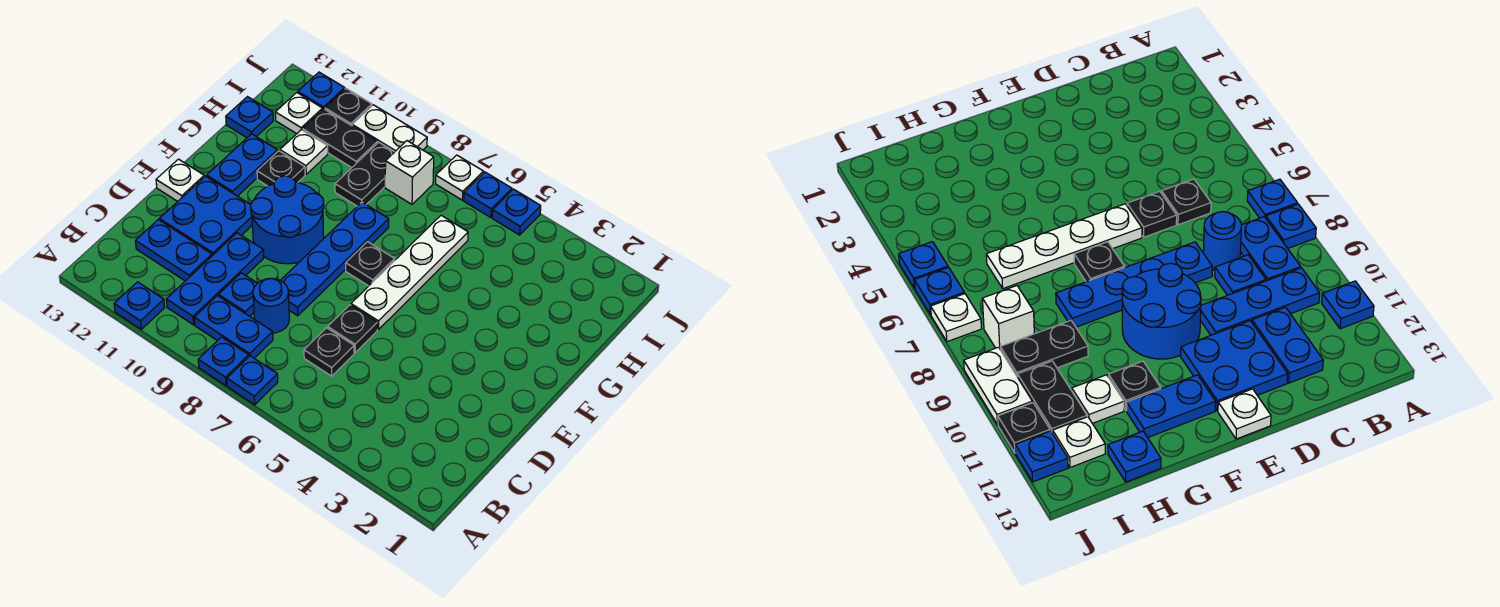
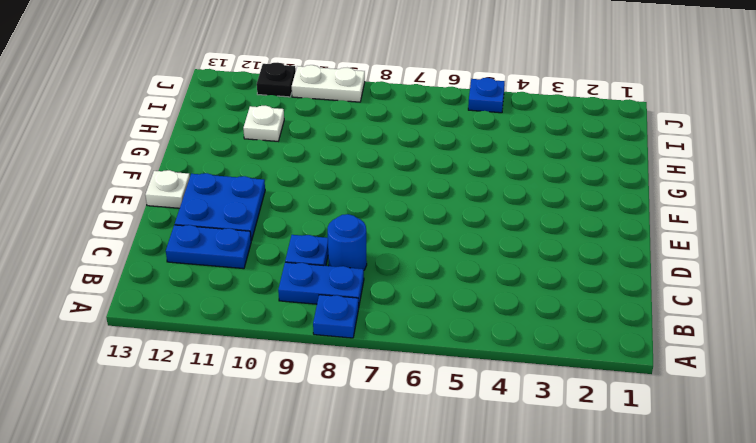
none -> blue plate A7 level 1
none -> blue plate A11 level 1
none -> blue plate B10:D10 level 1
none -> black plate C6 level 1

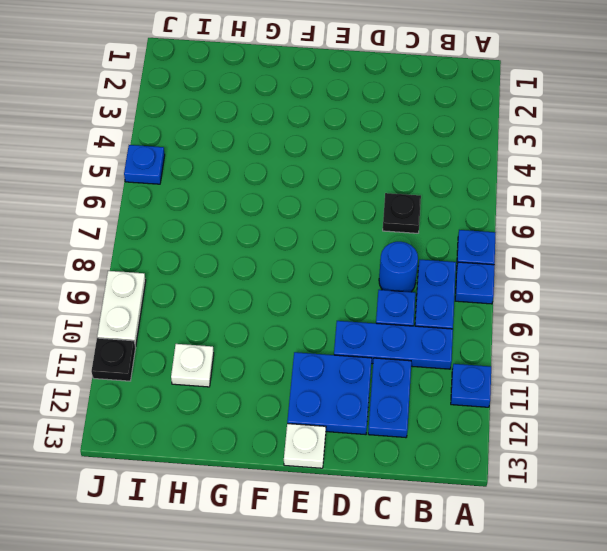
none -> black plate D6 level 1
none -> blue plate D8:G8 level 1
none -> white plate E6:H6 level 1
none -> blue round brick E9:F10 level 1

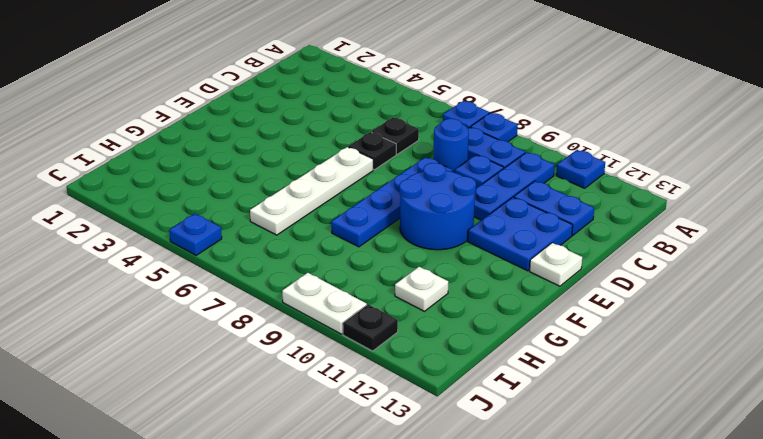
none -> black plate F7 level 1
none -> blue plate F12:G12 level 1
none -> black plate G11 level 1
none -> black plate H9:I9 level 1

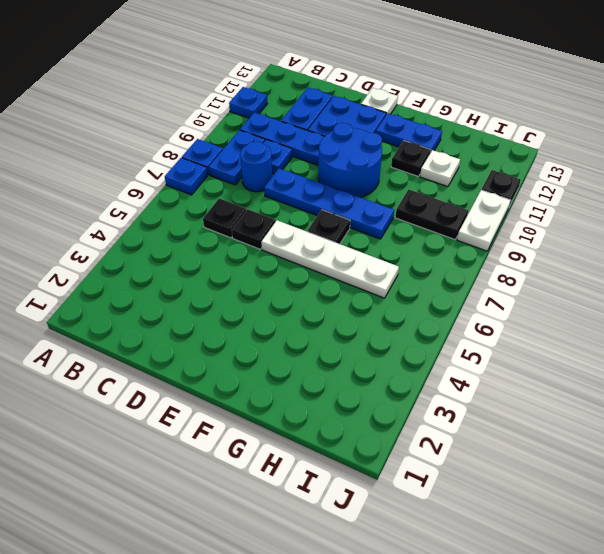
none -> blue plate H13 level 1
none -> white brick I8 level 1
none -> black plate I10:I11 level 1
none -> white plate I12 level 1

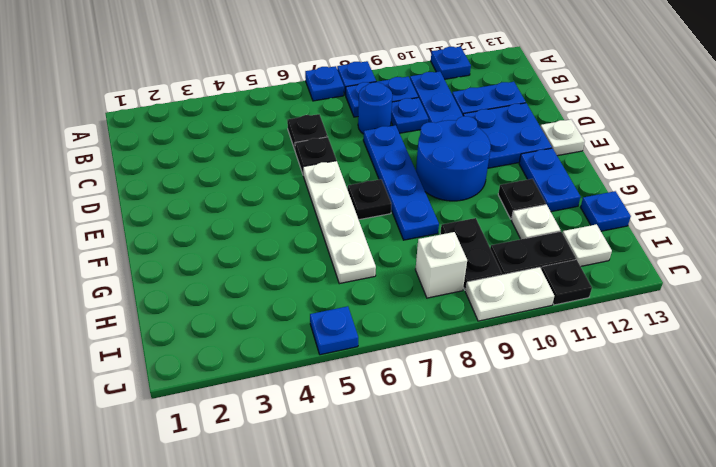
none -> blue plate J6 level 1
none -> white plate J7 level 1
none -> blue plate J12 level 1

